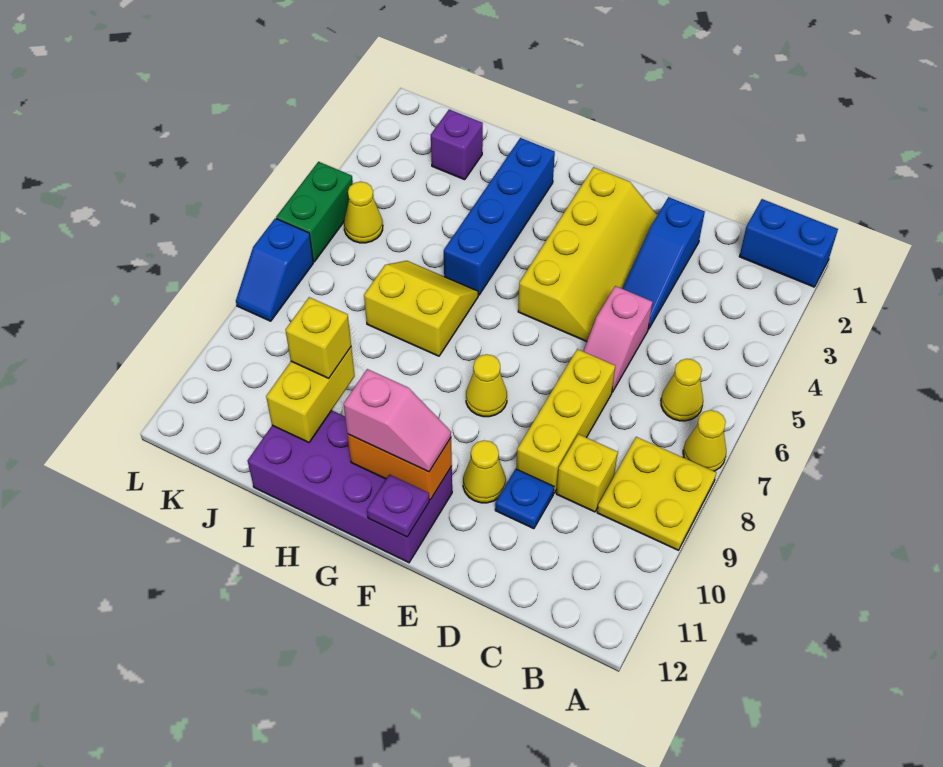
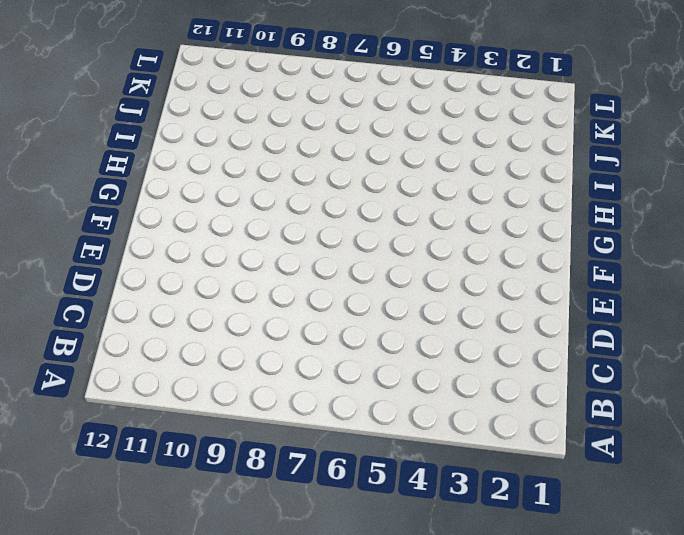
none -> blue brick A1:B1 level 1
none -> yellow cone A7 level 1
none -> yellow plate A8:B9 level 1

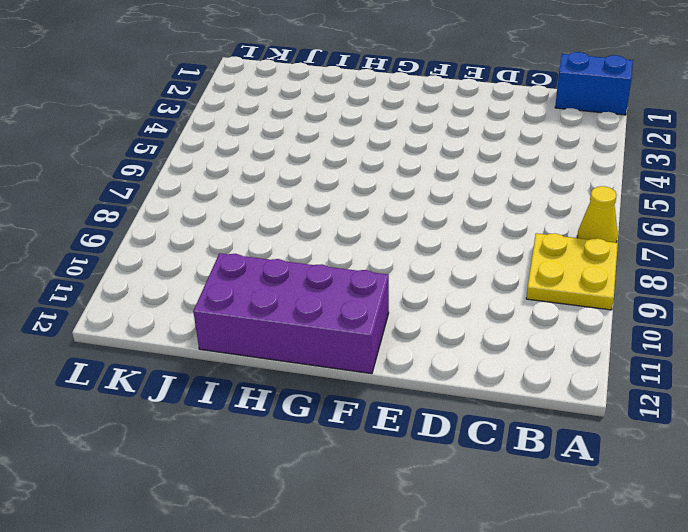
none -> yellow cone B6 level 1
none -> yellow brick C9 level 1
none -> blue slope D2:D4 level 1 top 2

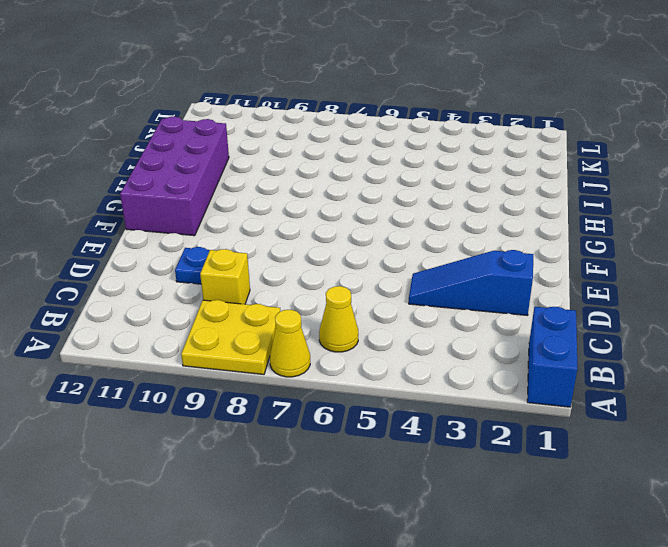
none -> pink slope D5:D6 level 1 top 5
none -> yellow brick D7:D9 level 1
none -> yellow slope E2:F5 level 1 top F

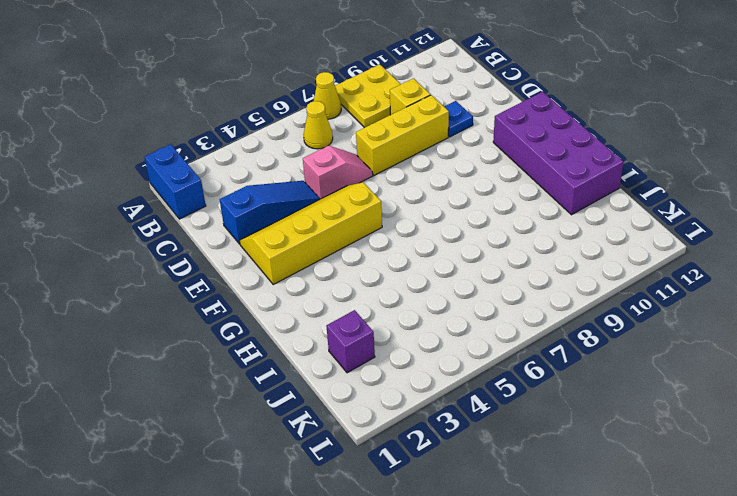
none -> yellow cone E10 level 1
none -> yellow cone F8 level 1
none -> blue brick H2:H5 level 1

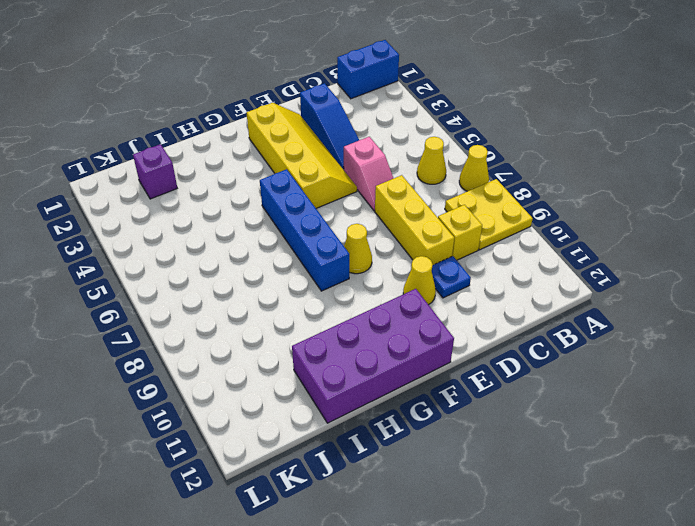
blue brick G5:G8 level 1 -> blue brick H2:H5 level 1
none -> yellow slope H6:I7 level 1 top 7
none -> yellow cone K5 level 1
none -> green brick L5:L6 level 1

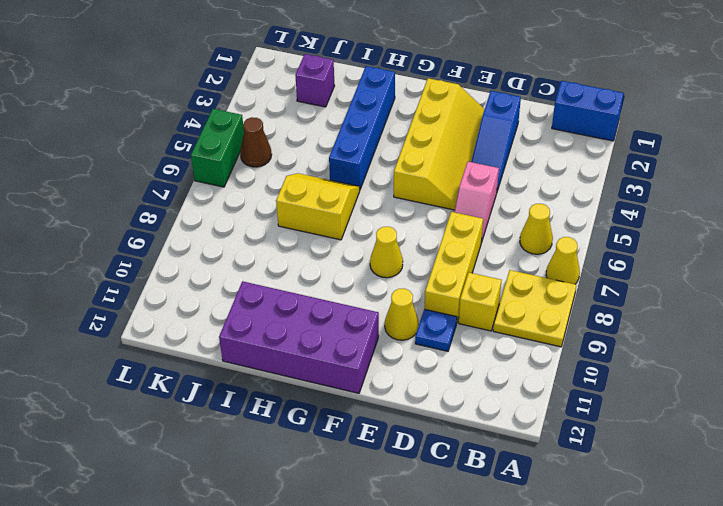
brown cone K5 level 1 -> yellow cone K5 level 1
none -> blue slope L7:L8 level 1 top 7
none -> orange brick F11:G11 level 2
none -> purple plate F12 level 2

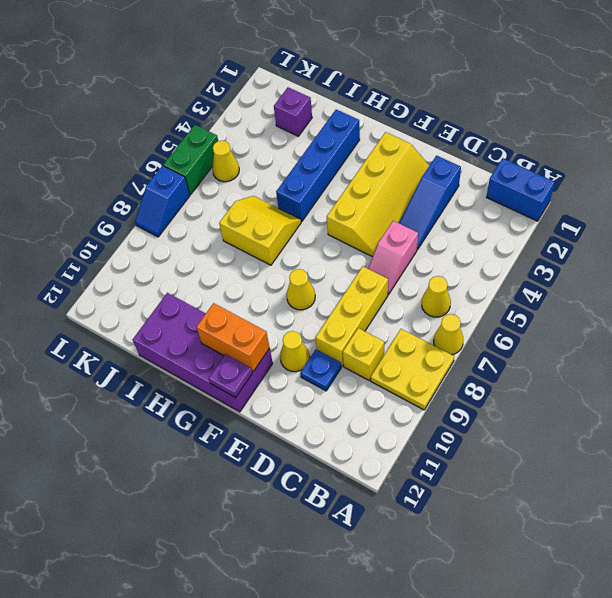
none -> yellow brick I10:I11 level 2
none -> pink slope F11:G11 level 3 top G
none -> yellow brick I10 level 3

